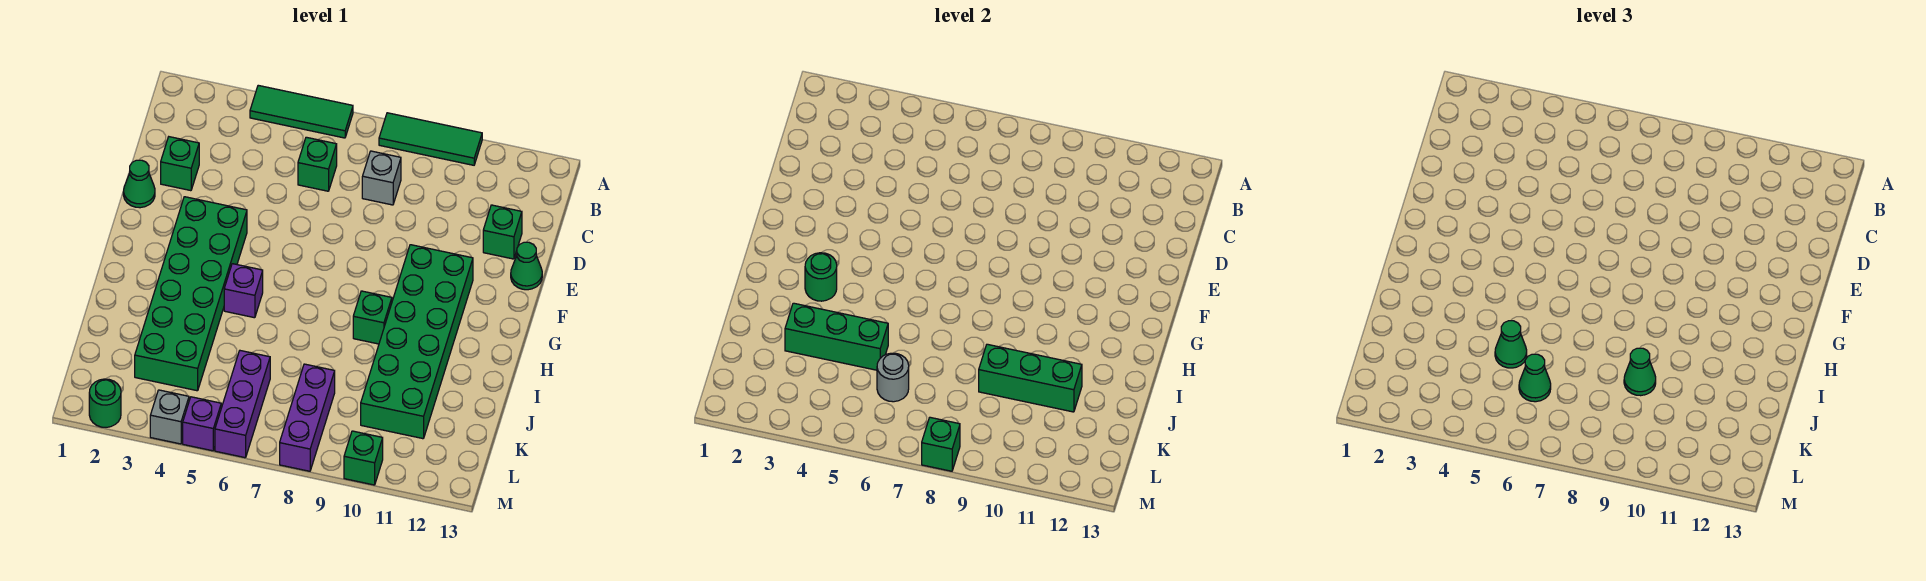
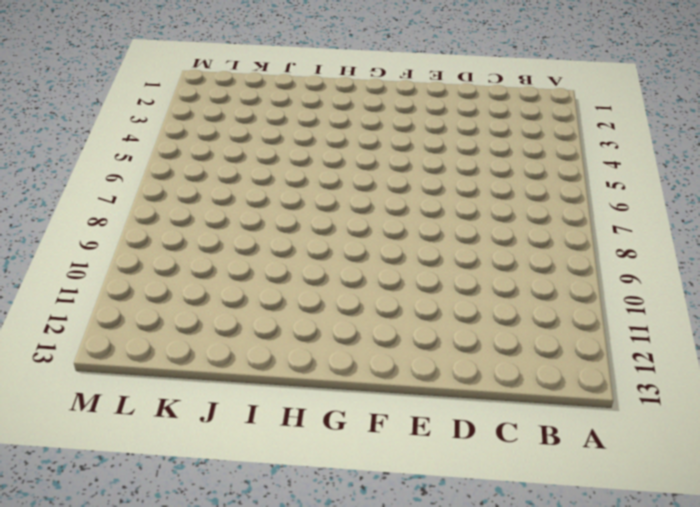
none -> green tile A4:A6 level 1
none -> green tile A8:A10 level 1
none -> green brick C6 level 1

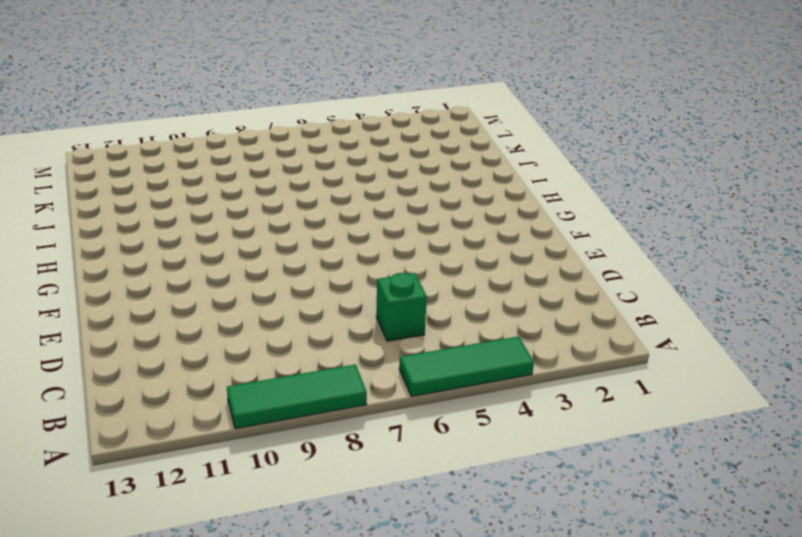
none -> grey brick C8 level 1
none -> green brick D2 level 1
none -> green brick D12 level 1

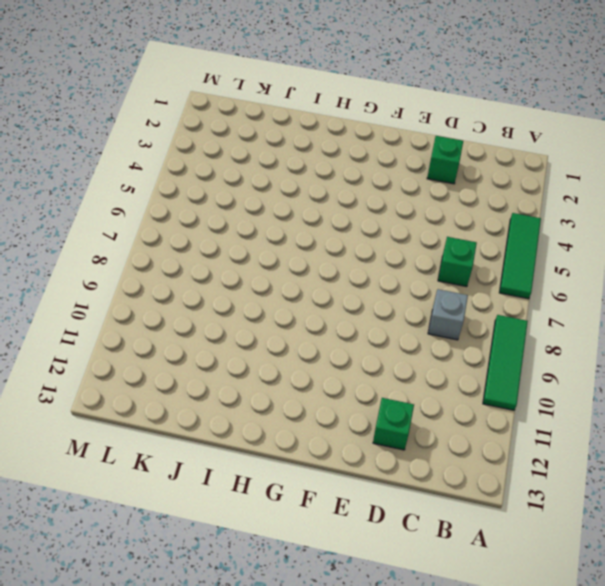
none -> green cone E1 level 1
none -> green cone E13 level 1
none -> green brick F3:K4 level 1

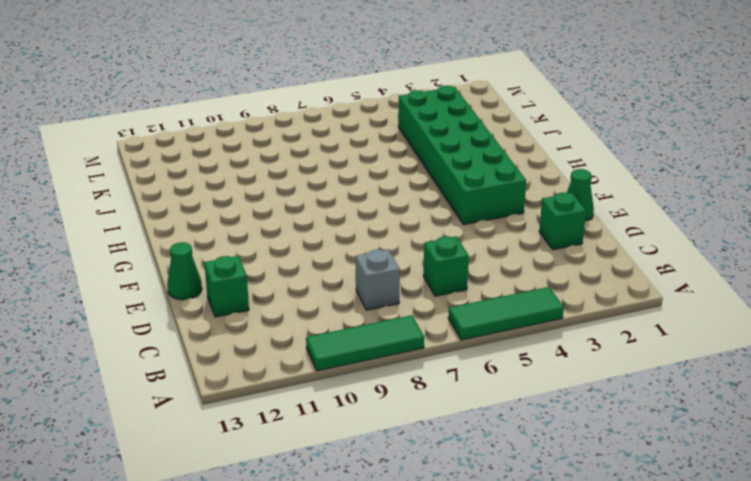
none -> green brick F10:K11 level 1
none -> purple brick H5 level 1
none -> green brick H9 level 1

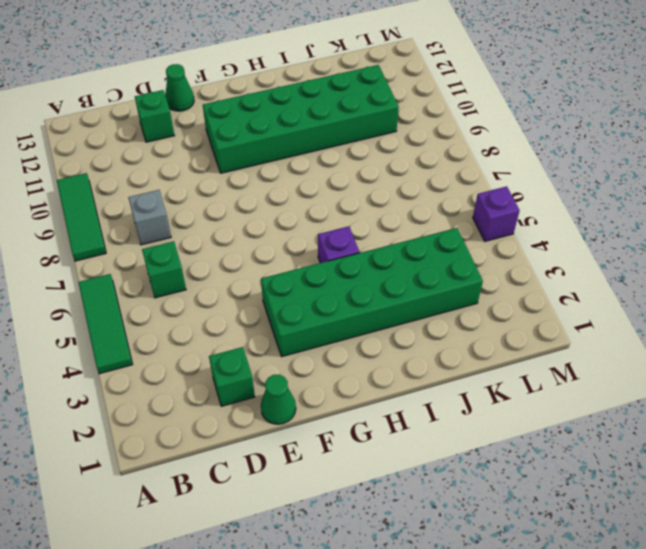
none -> green brick H9 level 1
none -> purple brick K6:M6 level 1
none -> purple brick K8:M8 level 1

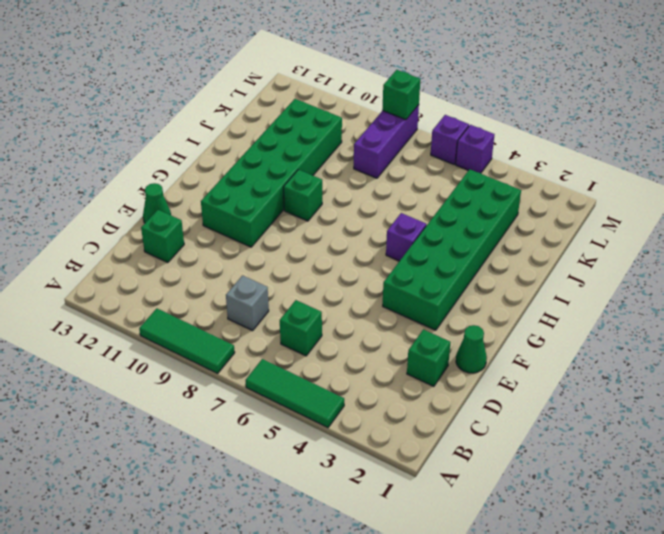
purple brick M6 level 1 -> purple brick K6:M6 level 1
none -> green round brick M2 level 1
none -> grey brick M4 level 1
none -> green brick M10 level 1

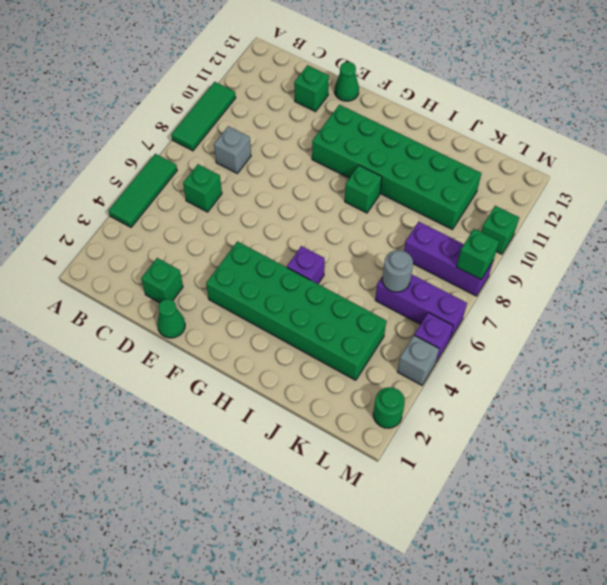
none -> green round brick H3 level 2
none -> green brick J3:J5 level 2
none -> green brick J9:J11 level 2

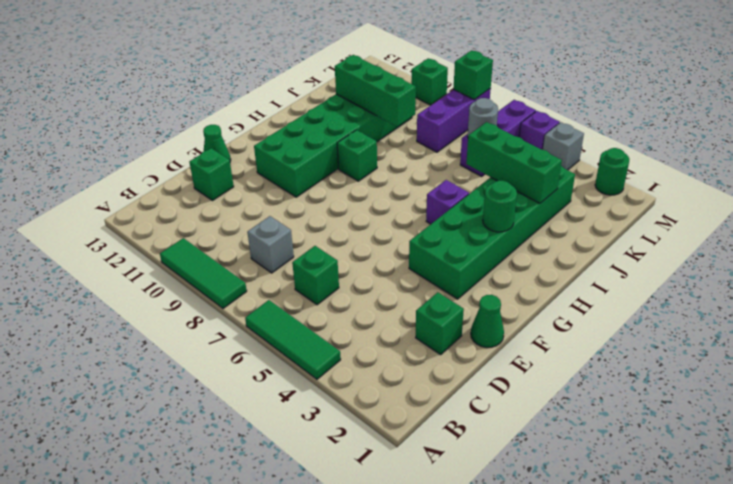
none -> green cone J5 level 3
none -> green cone J9 level 3
none -> green cone K6 level 3

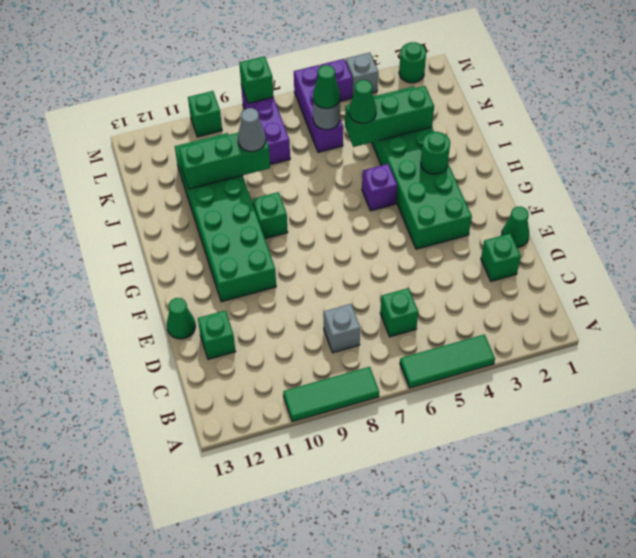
grey cone J9 level 3 -> green cone J9 level 3

